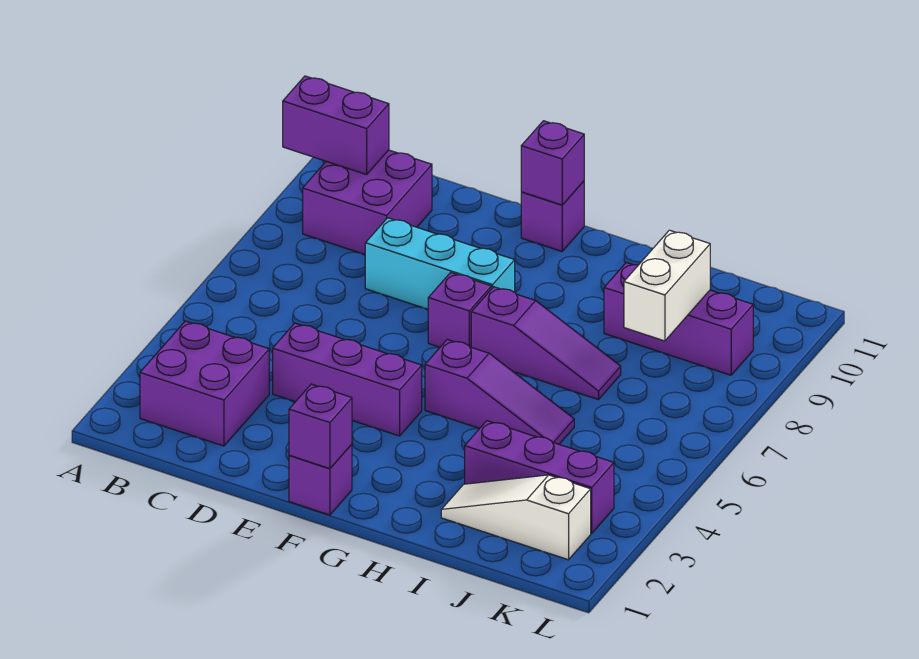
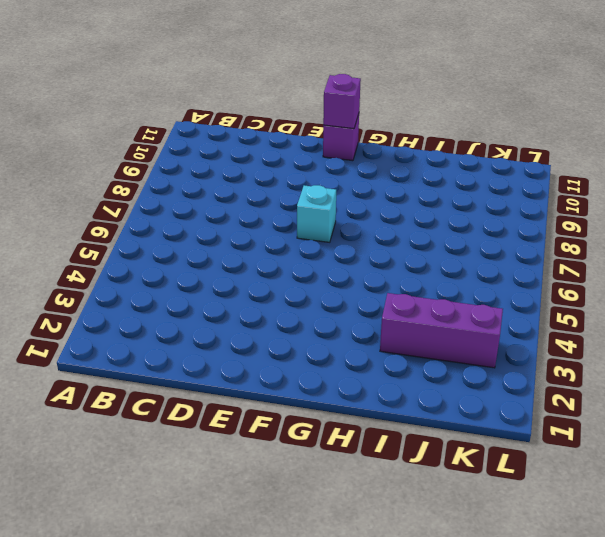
cyan brick F7 level 1 -> purple brick F7 level 1
none -> purple brick B2:C3 level 1
none -> purple brick B9:C10 level 1
none -> purple brick D4:F4 level 1

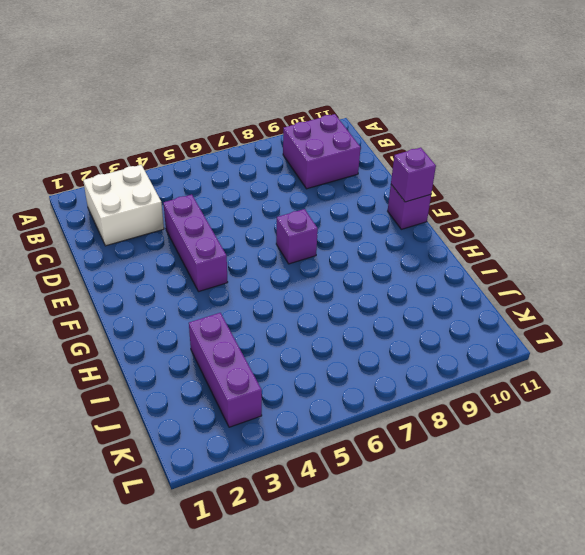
white brick B2:C3 level 1 -> purple brick B2:C3 level 1
none -> cyan brick D8:F8 level 1
none -> purple brick F1 level 1
none -> purple slope G5:I5 level 1 top G

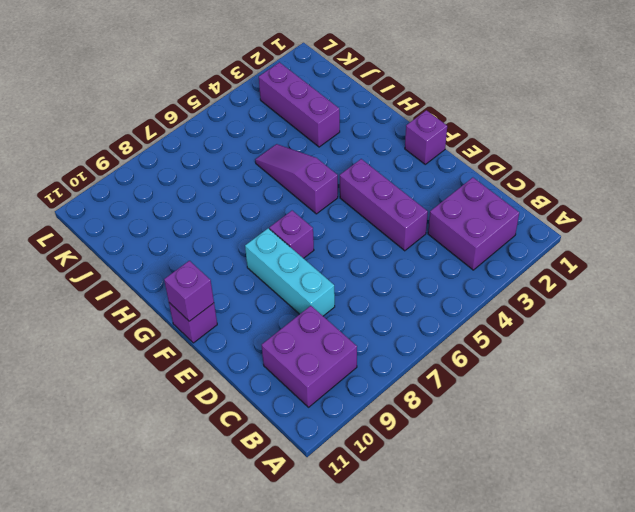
none -> purple slope G7:I7 level 1 top G
none -> white slope I2:K2 level 1 top K
none -> purple brick I9:K9 level 1

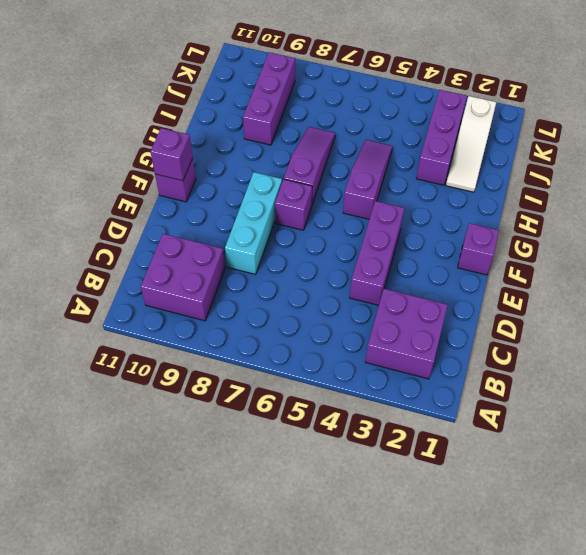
none -> purple brick A10:B10 level 2
none -> purple brick F1 level 2
none -> white brick J8:J9 level 2

